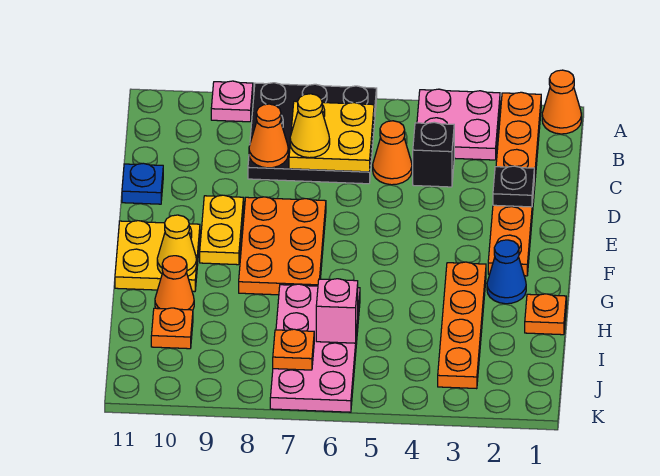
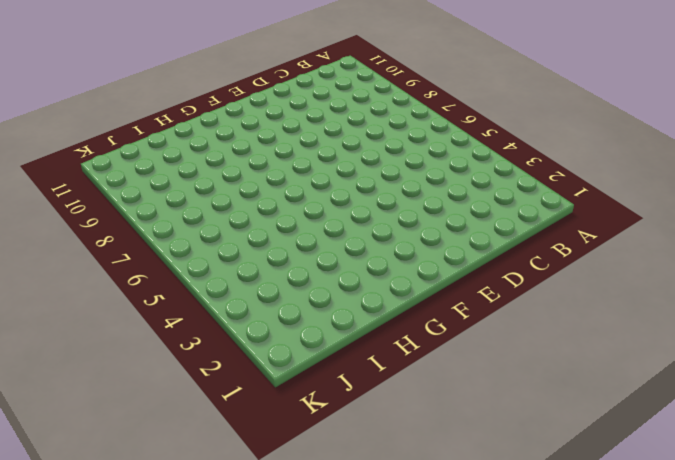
none -> orange cone A1 level 1
none -> orange plate A2:F2 level 1
none -> pink plate A3:B4 level 1

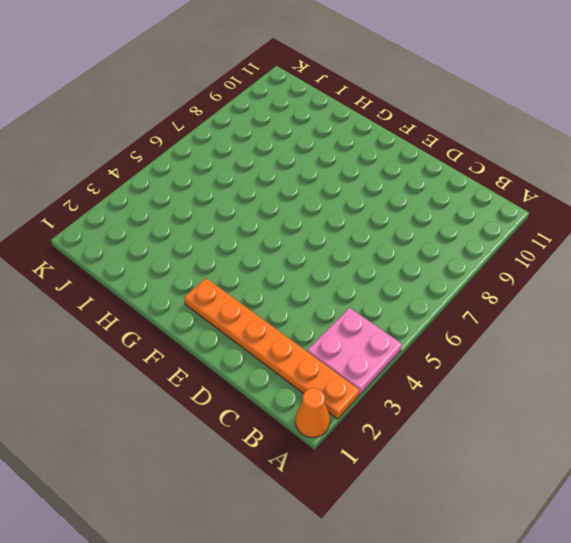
none -> black plate A6:C8 level 1
none -> pink plate A9 level 1
none -> black brick C4 level 1

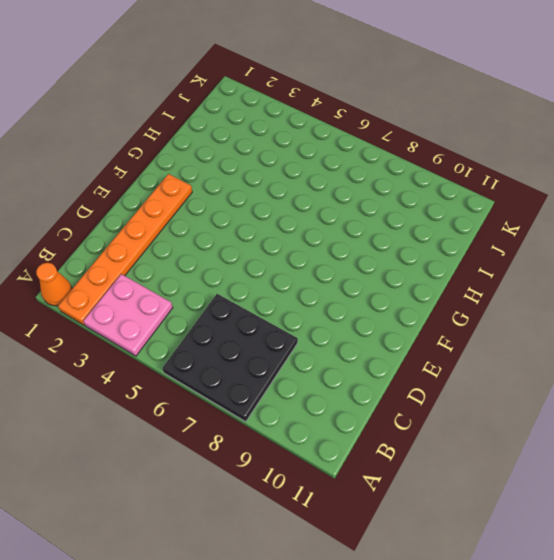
none -> pink plate A9 level 1
none -> black brick C4 level 1
none -> orange cone C5 level 1

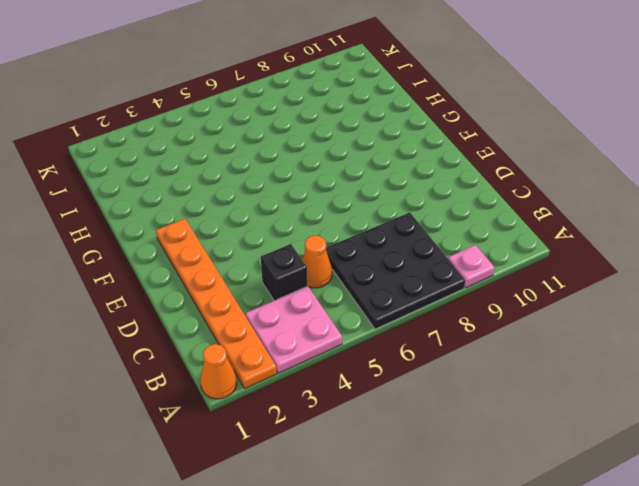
none -> blue plate D11 level 1
none -> orange plate E7:G8 level 1
none -> yellow plate E9:F9 level 1

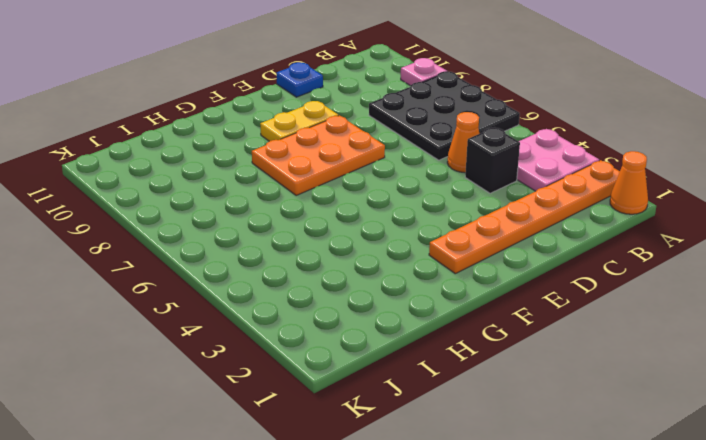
none -> yellow plate F10:G11 level 1
none -> blue cone G2 level 1
none -> orange plate G3:J3 level 1

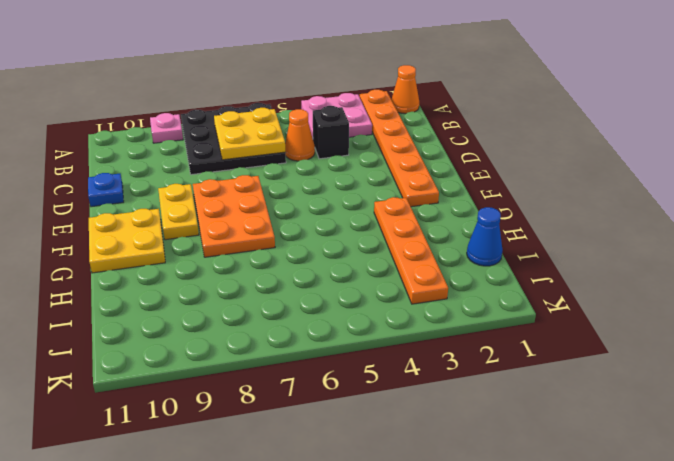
blue cone I1 level 1 -> blue cone G2 level 1
none -> orange plate H1 level 1
none -> pink plate H6:K7 level 1
none -> orange cone H10 level 1

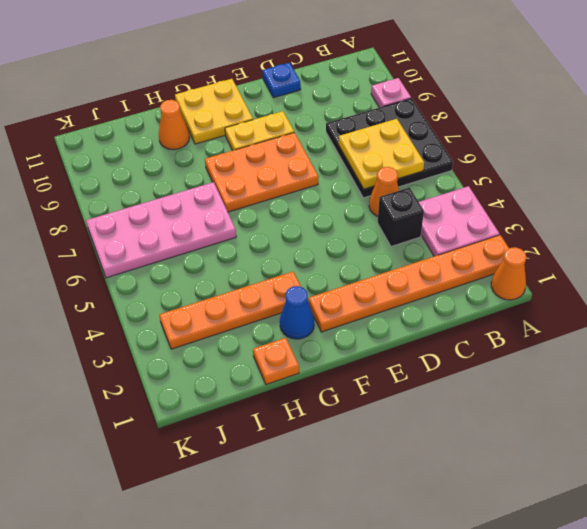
none -> orange plate I10 level 1
none -> orange cone C8 level 2
none -> black plate D2 level 2

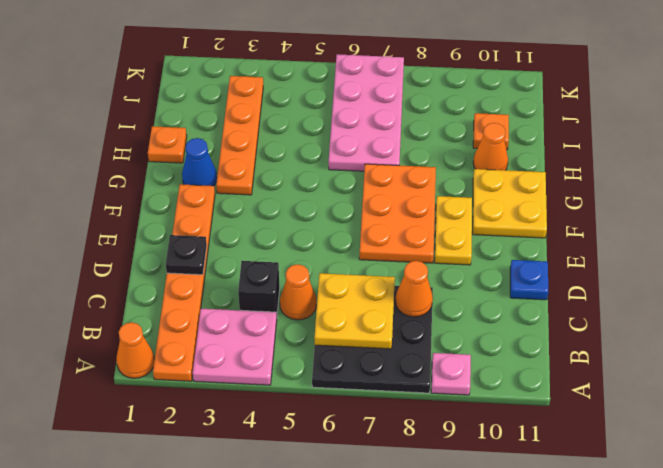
none -> yellow cone G10 level 2
none -> pink brick I6 level 2
none -> orange plate J7 level 2

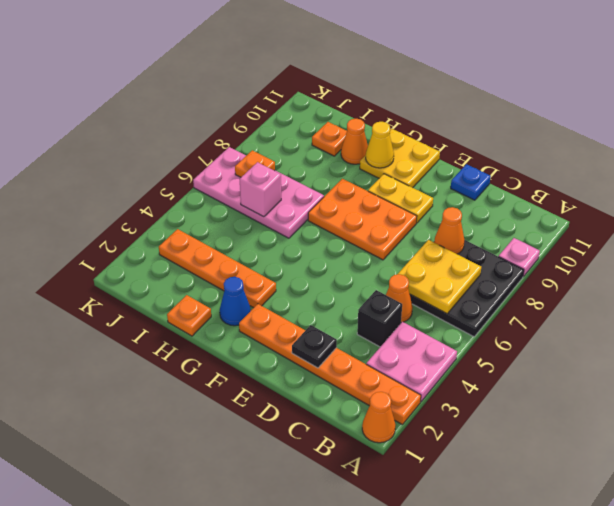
none -> yellow cone C7 level 3

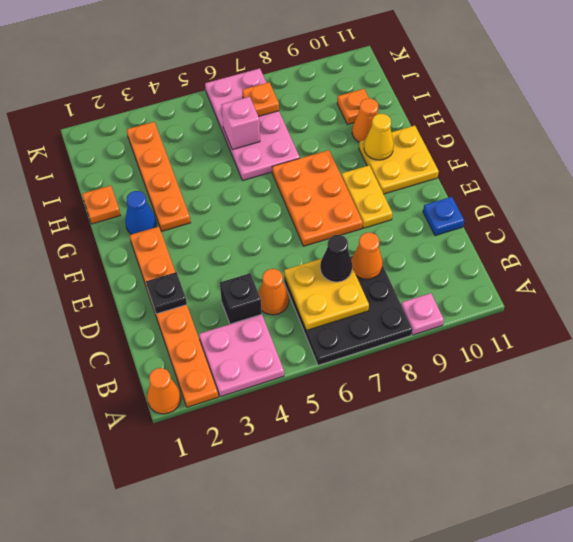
black cone C7 level 3 -> yellow cone C7 level 3

